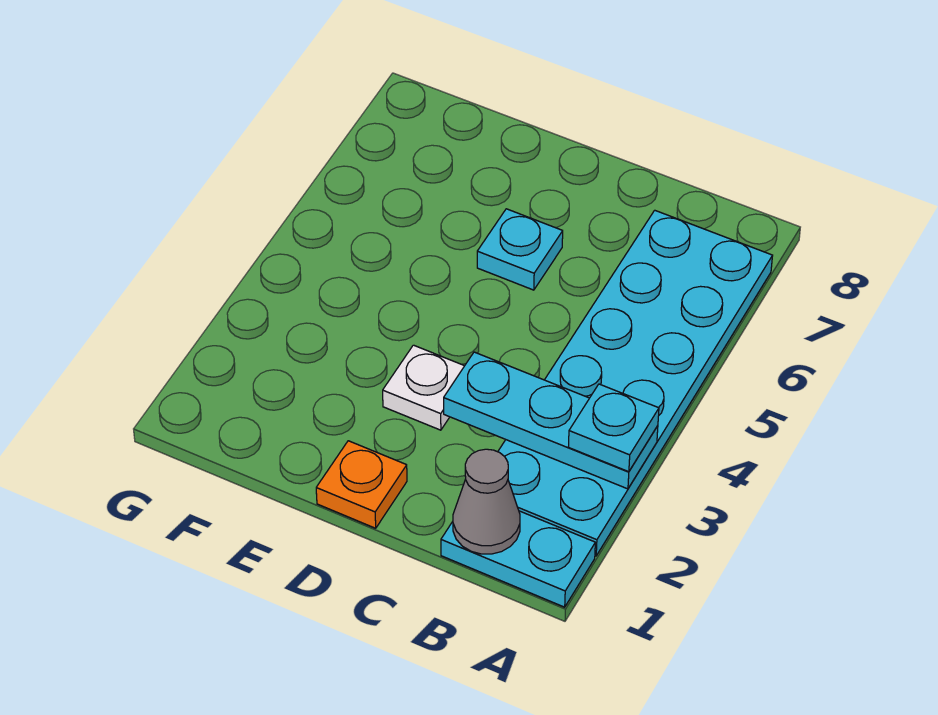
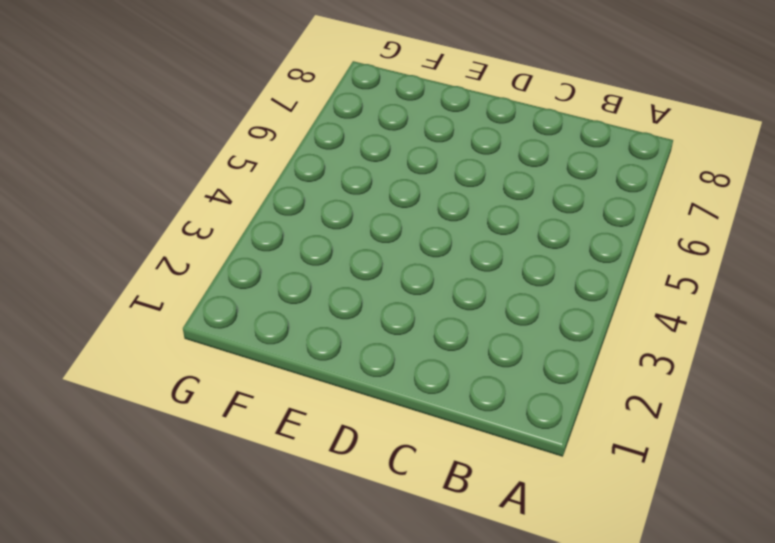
none -> cyan plate A1:B1 level 1
none -> cyan plate A2:B7 level 1

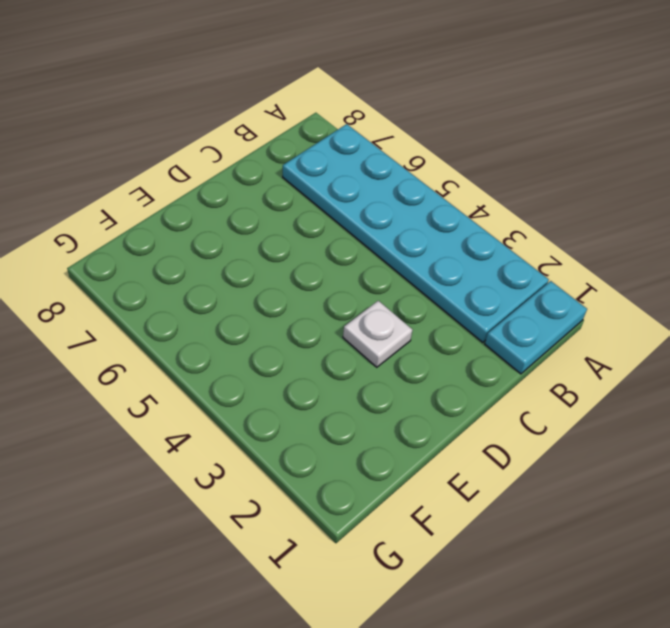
none -> orange plate D1 level 1
none -> cyan plate D6 level 1

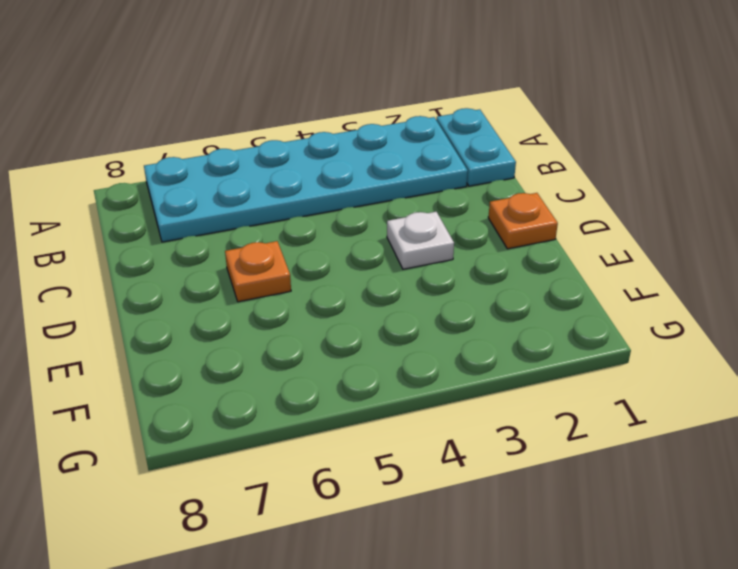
orange plate D6 level 1 -> cyan plate D6 level 1
none -> cyan plate A3:C3 level 2
none -> grey cone B1 level 2

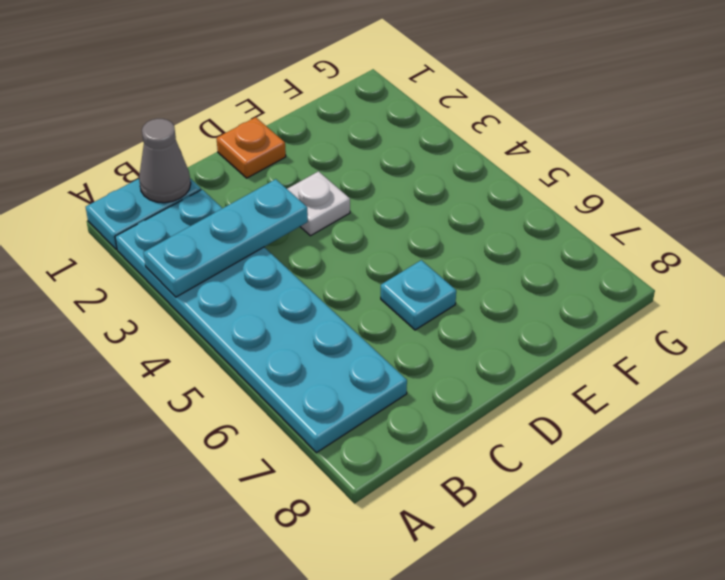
none -> cyan plate A3 level 3

